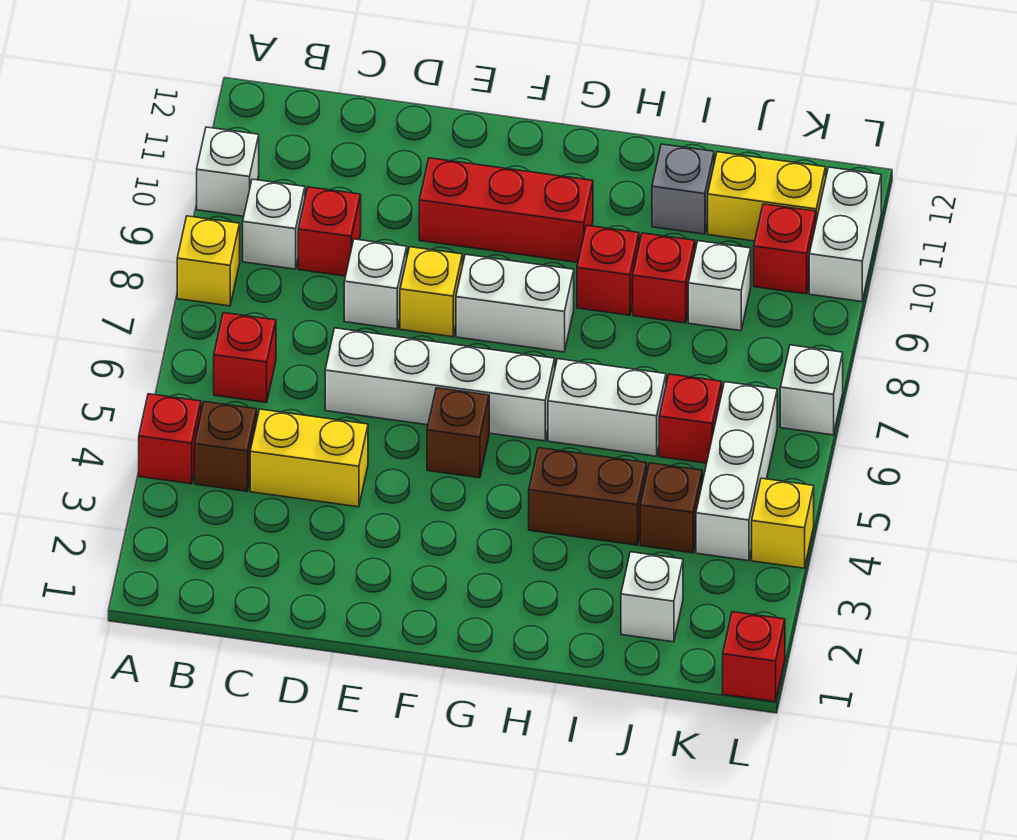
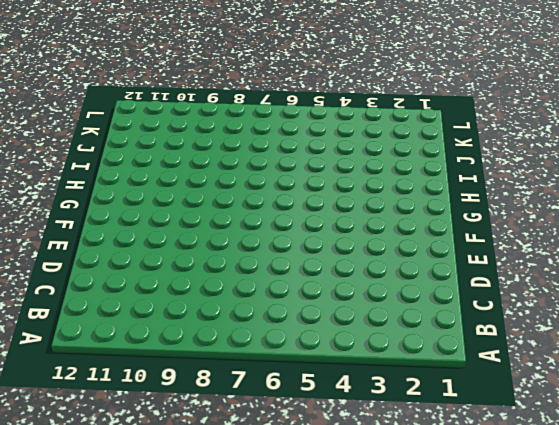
none -> red brick A4 level 1
none -> yellow brick A8 level 1
none -> white brick A10 level 1
none -> brown brick B4 level 1

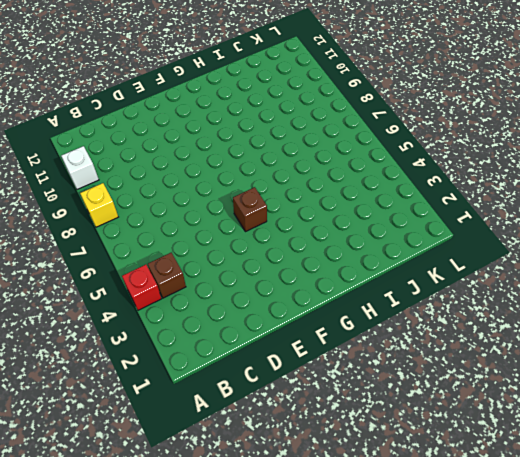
none -> red brick B6 level 1
none -> white brick B9 level 1
none -> yellow brick C4:D4 level 1
none -> red brick C9 level 1

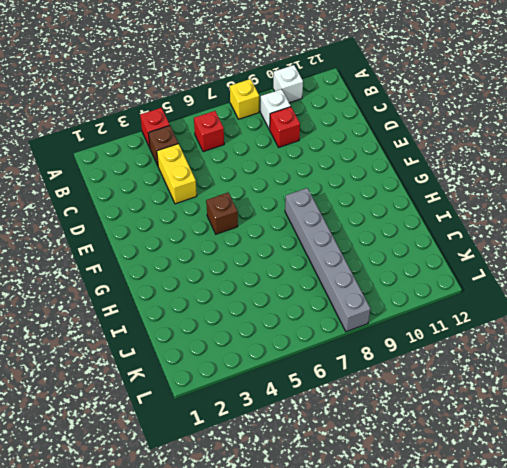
grey brick G8:L8 level 1 -> white brick F8:G8 level 1
none -> white brick D6:G6 level 1
none -> white brick D8 level 1
none -> yellow brick E8 level 1
none -> red brick E10:G10 level 1

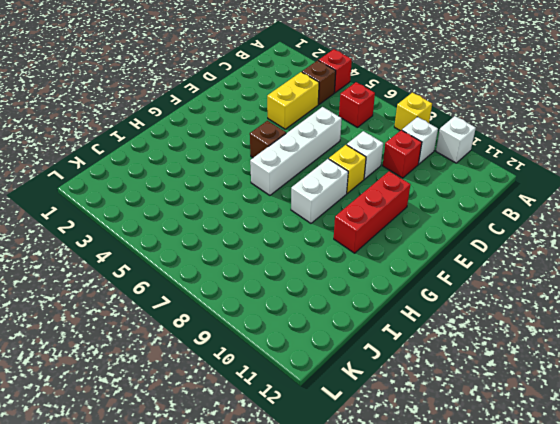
none -> brown brick H4:I4 level 1
none -> white brick H6:I6 level 1
none -> red brick H9 level 1
none -> red brick I9 level 1

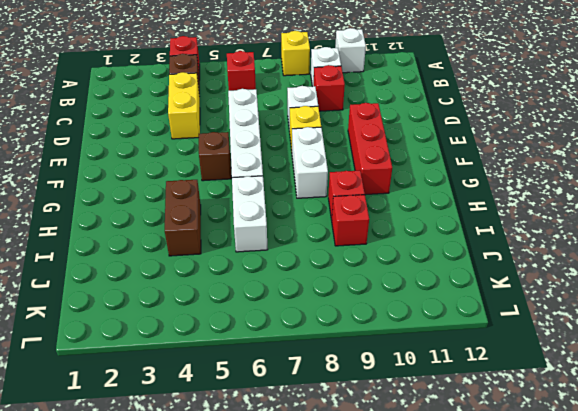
none -> grey brick I11 level 1
none -> white brick J2 level 1
none -> brown brick J4 level 1
none -> red brick J6 level 1

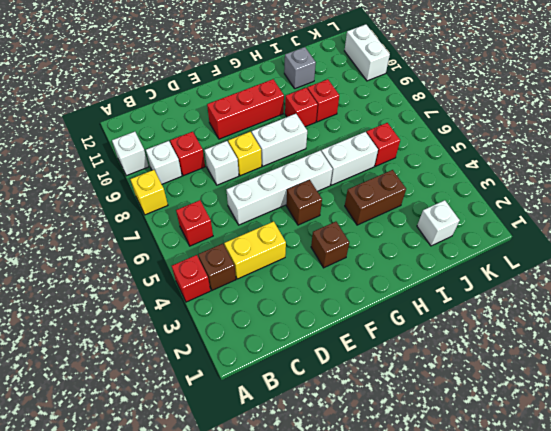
brown brick F3 level 1 -> brown brick J4 level 1
none -> white brick J9 level 1
none -> yellow brick J11:K11 level 1
none -> white brick K4:K6 level 1
none -> red brick K10 level 1

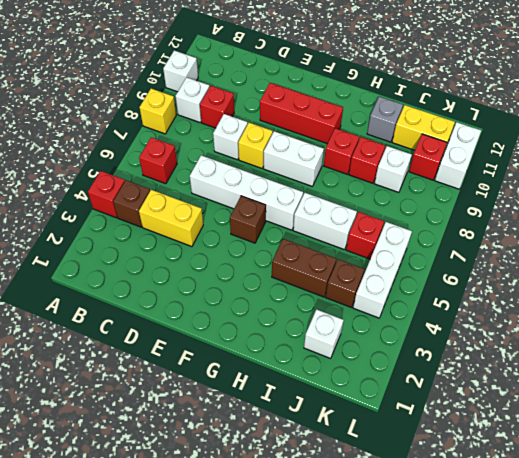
none -> red brick L1 level 1
none -> yellow brick L4 level 1
none -> white brick L7 level 1

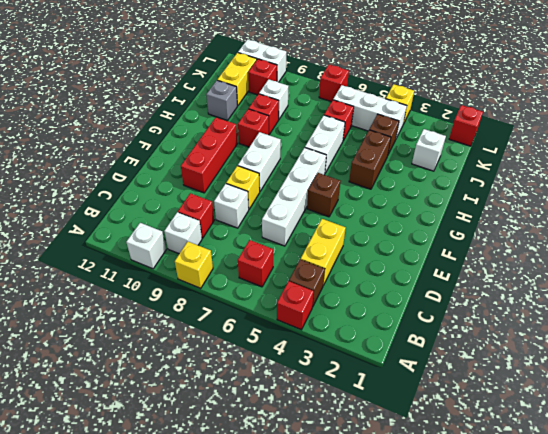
red brick L7 level 1 -> white brick L7 level 1

